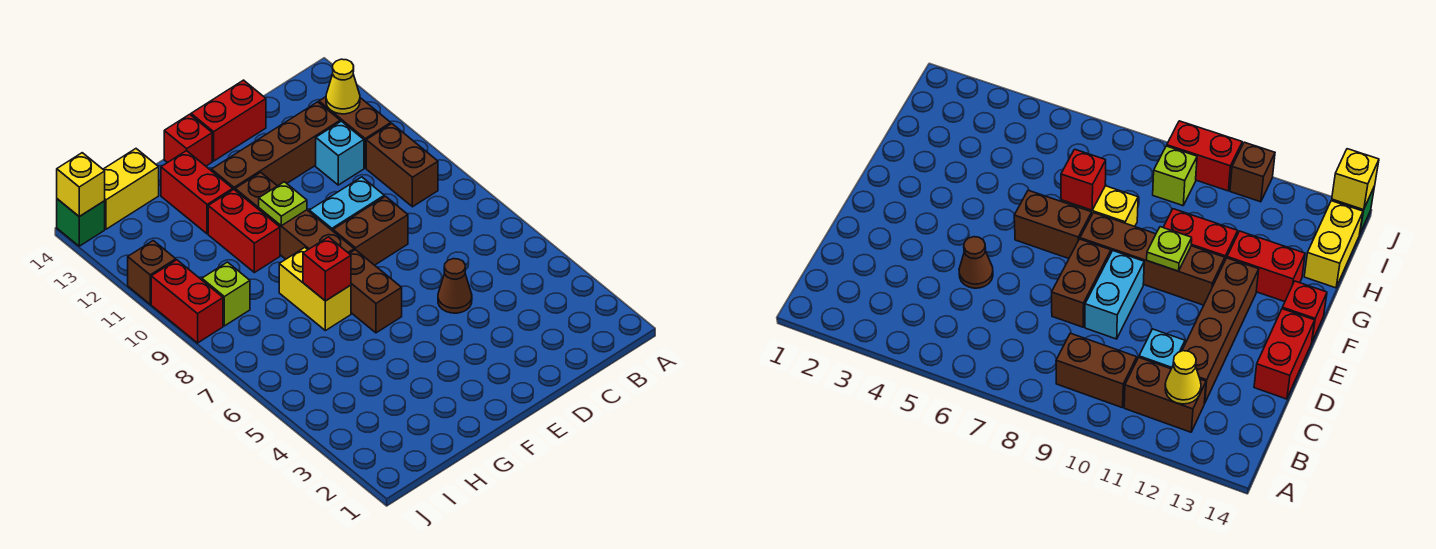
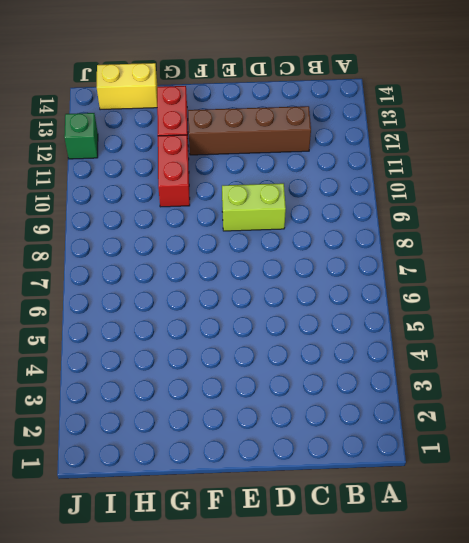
lime brick D9:E9 level 1 -> cyan brick D9:E9 level 1
green brick J12 level 1 -> green brick J14 level 1
none -> brown brick B9:B10 level 1
none -> brown brick B11:B12 level 1
none -> cyan brick C11 level 1

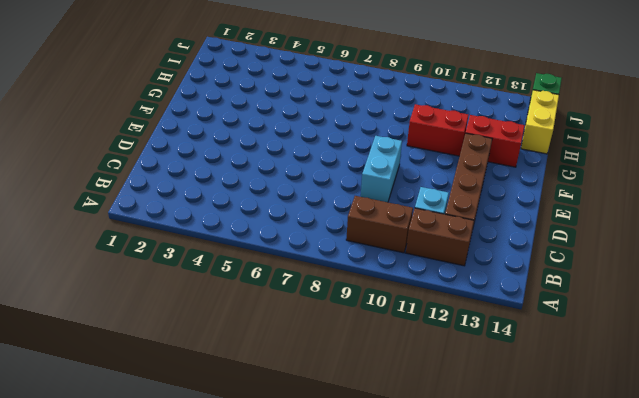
none -> brown cone D5 level 1
none -> brown brick D8:E8 level 1
none -> red brick D14:E14 level 1

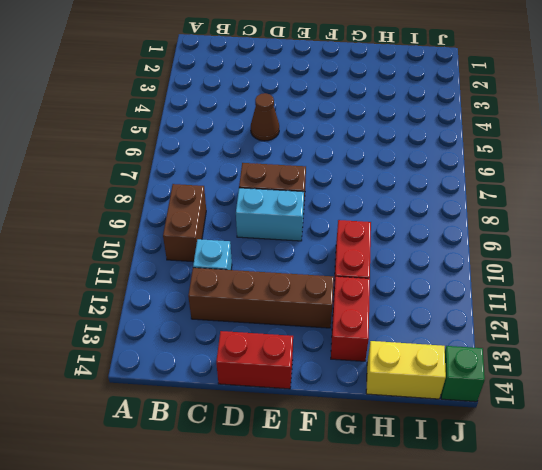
none -> brown brick B11:B12 level 1
none -> brown brick F6:F7 level 1
none -> brown brick F8:F11 level 1

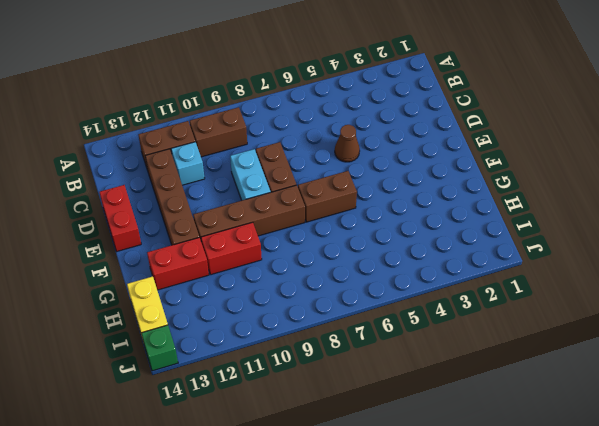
none -> red brick F14 level 1
none -> yellow brick G7:G8 level 1
none -> lime brick I9 level 1

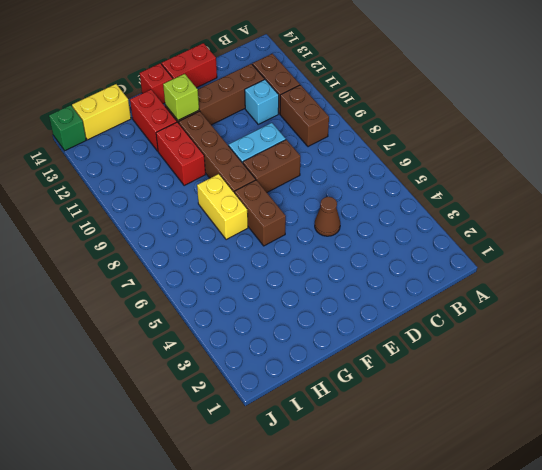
lime brick F12 level 2 -> lime brick I9 level 1
none -> red brick J9:J10 level 1
none -> brown brick J11 level 1
none -> yellow cone B12 level 2

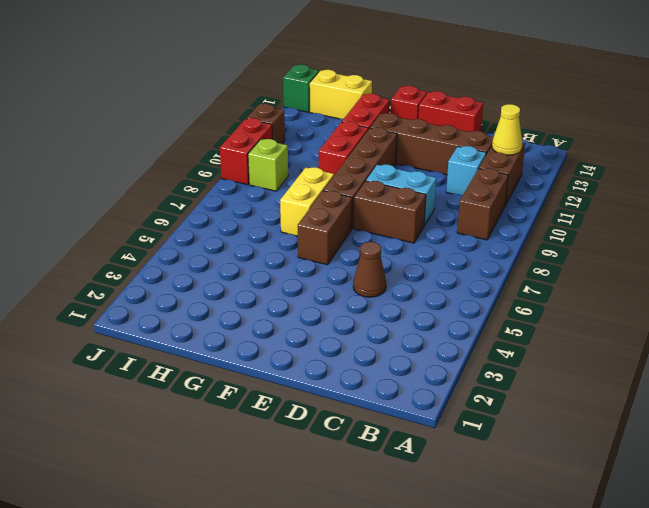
none -> lime plate F10 level 2
none -> red brick G7 level 2
none -> yellow brick J14 level 2

